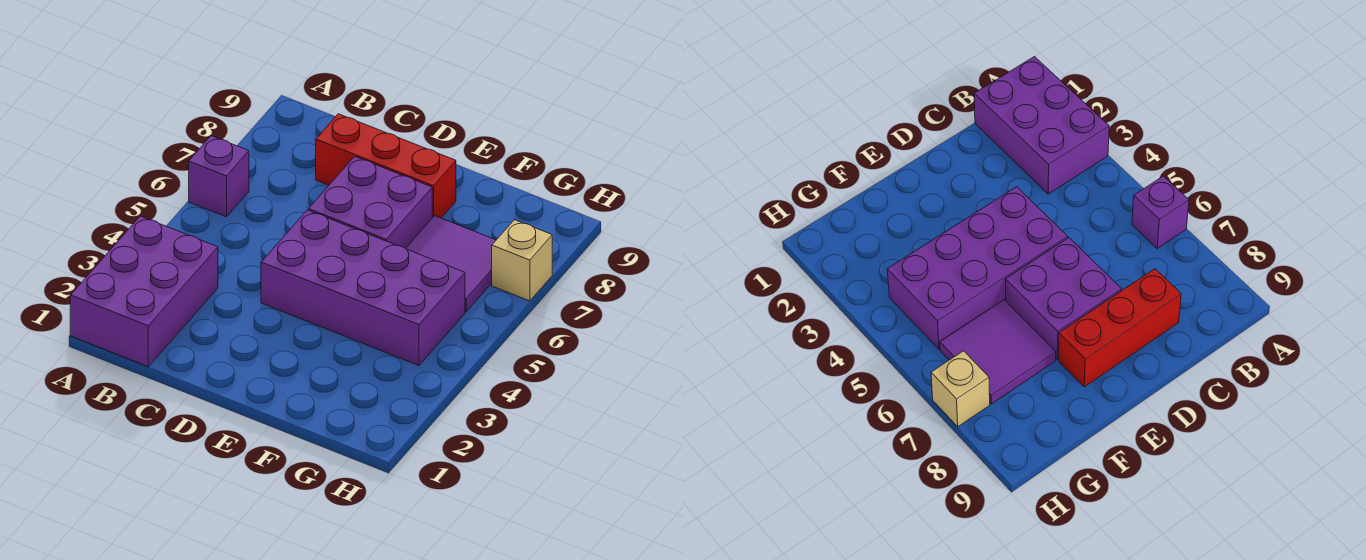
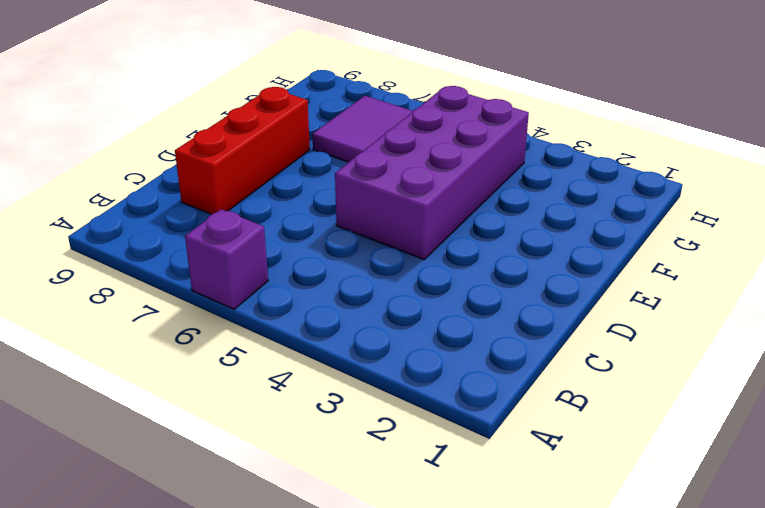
none -> purple brick A1:B3 level 1
none -> purple brick D6:E7 level 1

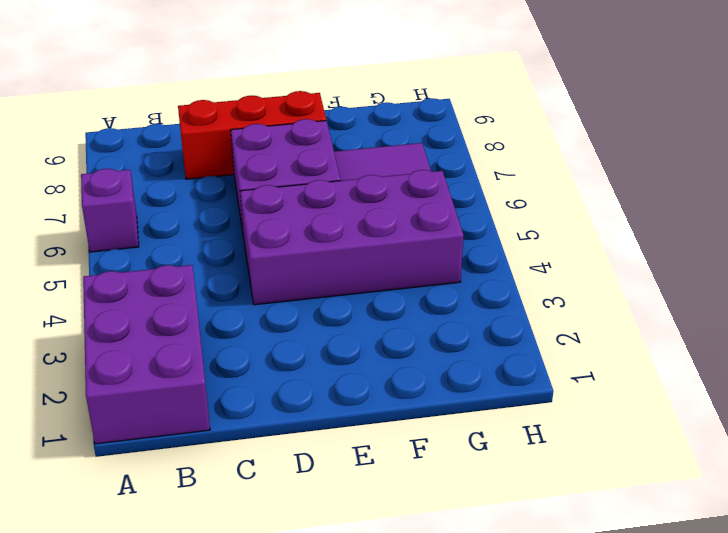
none -> tan brick H7 level 1

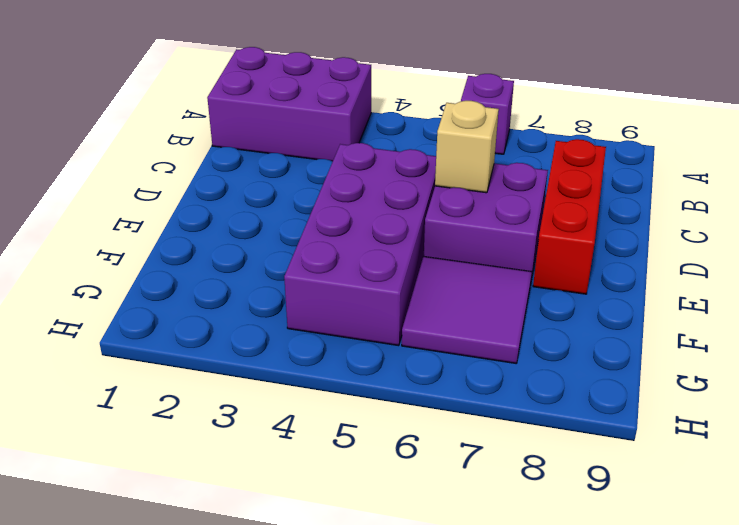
tan brick D6 level 2 -> tan brick H7 level 1

